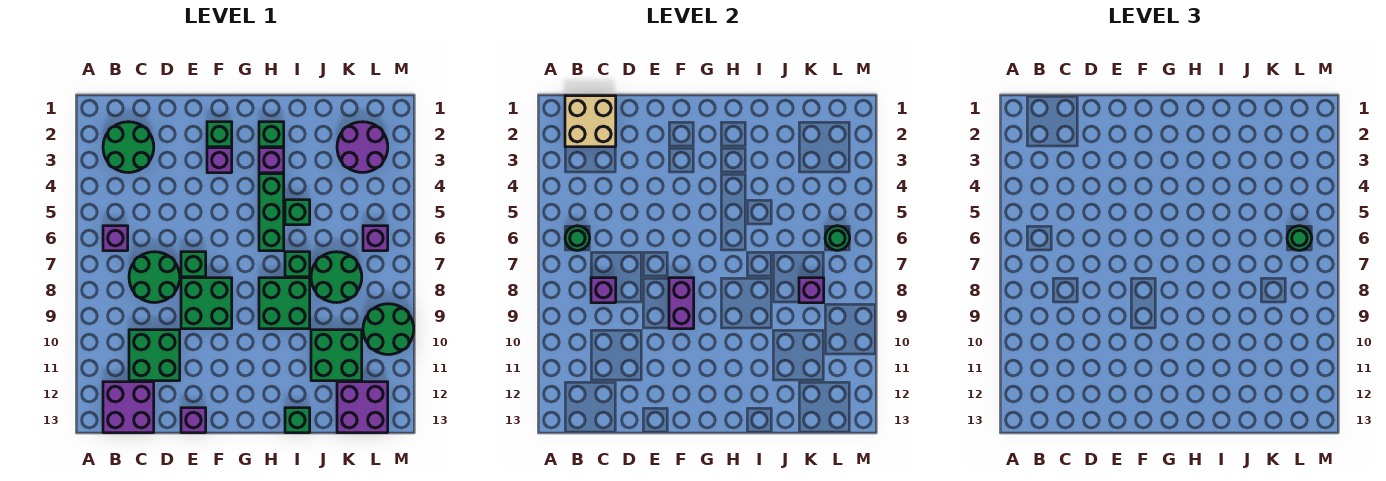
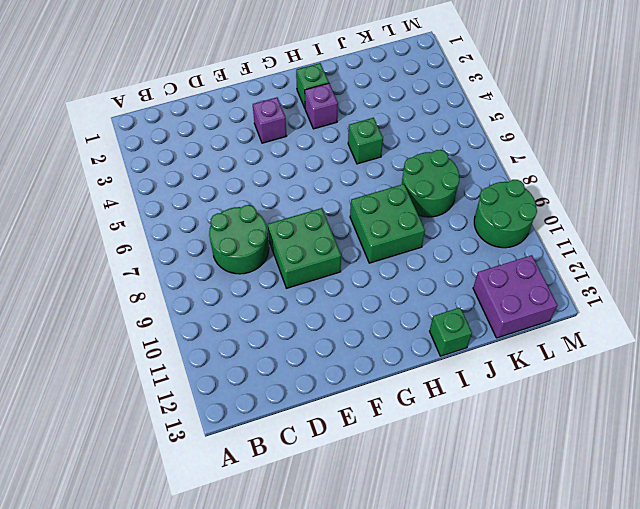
none -> green round brick B2:C3 level 1
none -> purple brick B6 level 1
none -> purple brick B12:C13 level 1
none -> green brick C10:D11 level 1

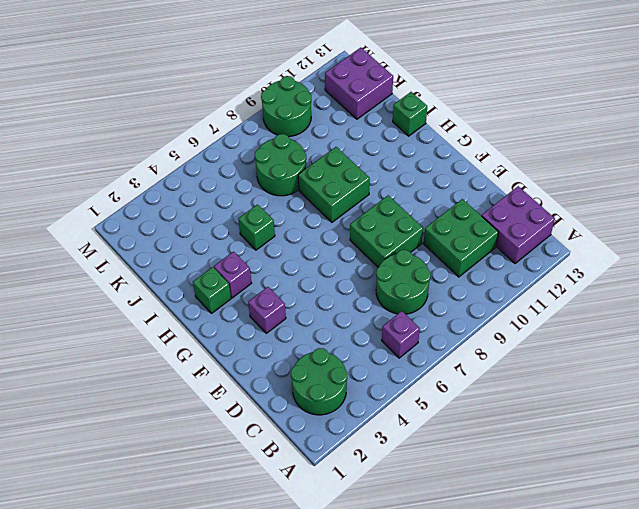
none -> green brick E7 level 1
none -> purple brick E13 level 1
none -> green brick F2 level 1
none -> green brick H4:H6 level 1

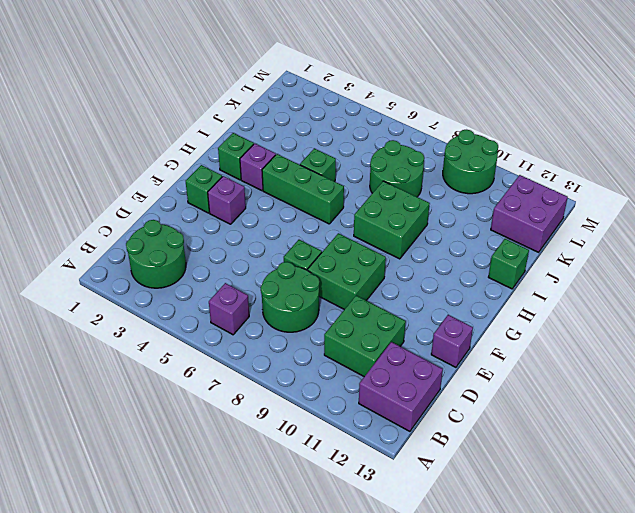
none -> green brick I7 level 1
none -> green brick J10:K11 level 1
none -> purple round brick K2:L3 level 1
none -> purple brick L6 level 1

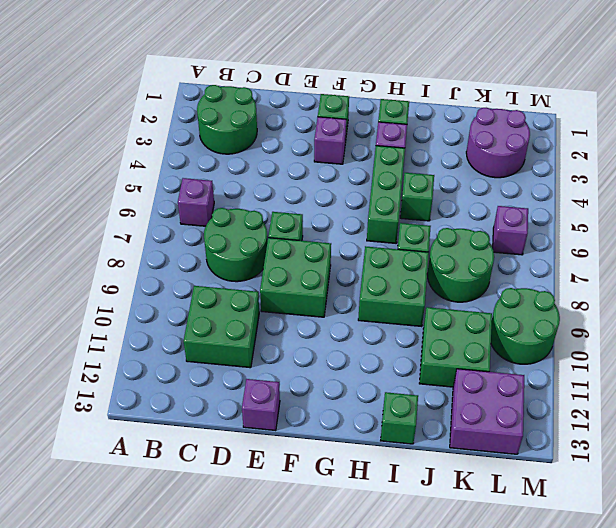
none -> purple brick B12:C13 level 1
none -> tan brick B1:C2 level 2
none -> green round brick B6 level 2
none -> purple brick C8 level 2

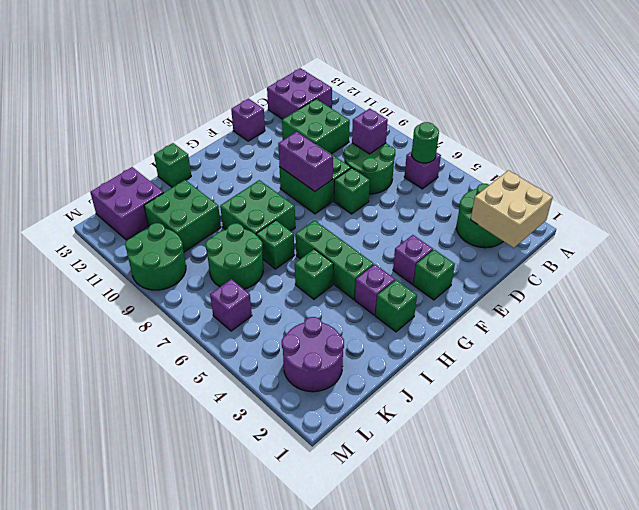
none -> purple brick K8 level 2
none -> green round brick L6 level 2
none -> green round brick L6 level 3

